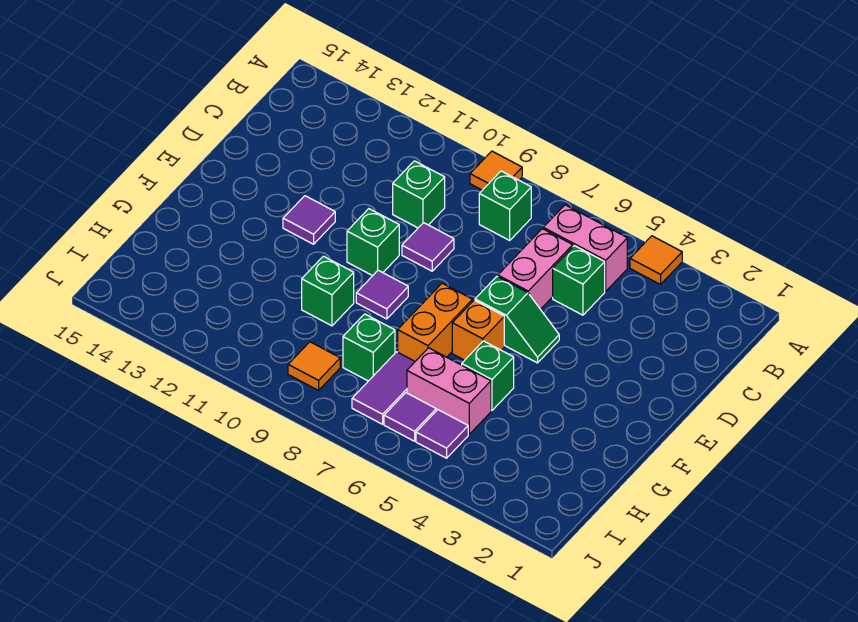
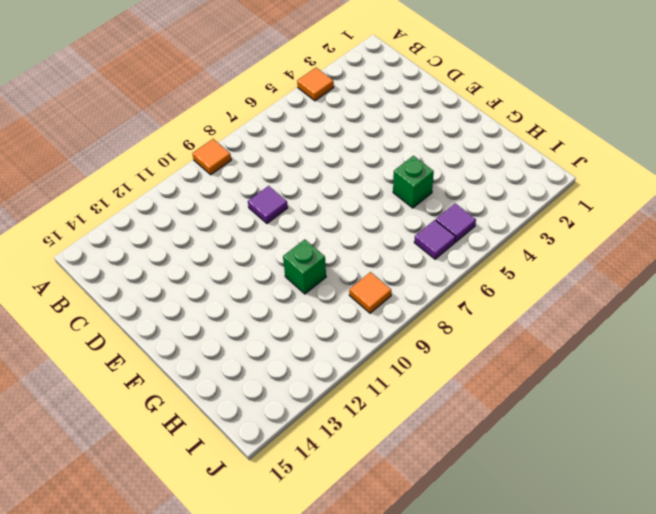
none -> pink brick B5:B6 level 1
none -> green brick B8 level 1
none -> green brick C5 level 1

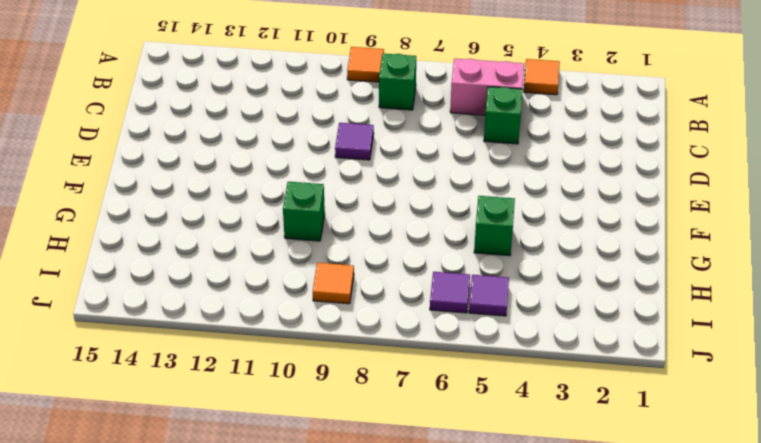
none -> pink brick C6:D6 level 1
none -> green brick C10 level 1
none -> green slope E5:E6 level 1 top 6

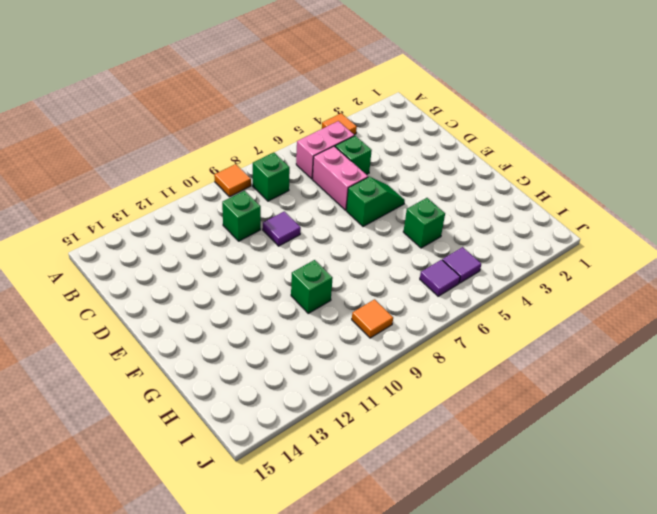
none -> green brick E10 level 1
none -> purple tile E12 level 1
none -> orange brick F6 level 1

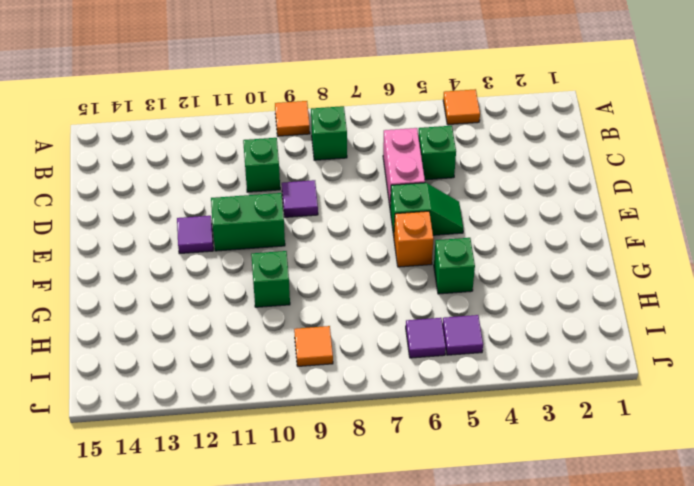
green brick E10:E11 level 1 -> green brick E10 level 1
none -> pink brick B5:B6 level 1
none -> orange brick F7:G7 level 1
none -> purple tile F9 level 1

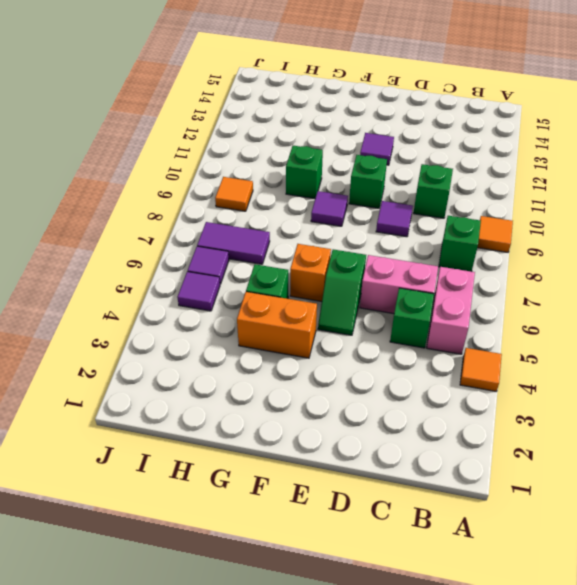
orange brick F4:G4 level 1 -> orange brick F7:G7 level 1
none -> pink brick H5:H6 level 1
none -> green brick H8 level 1

